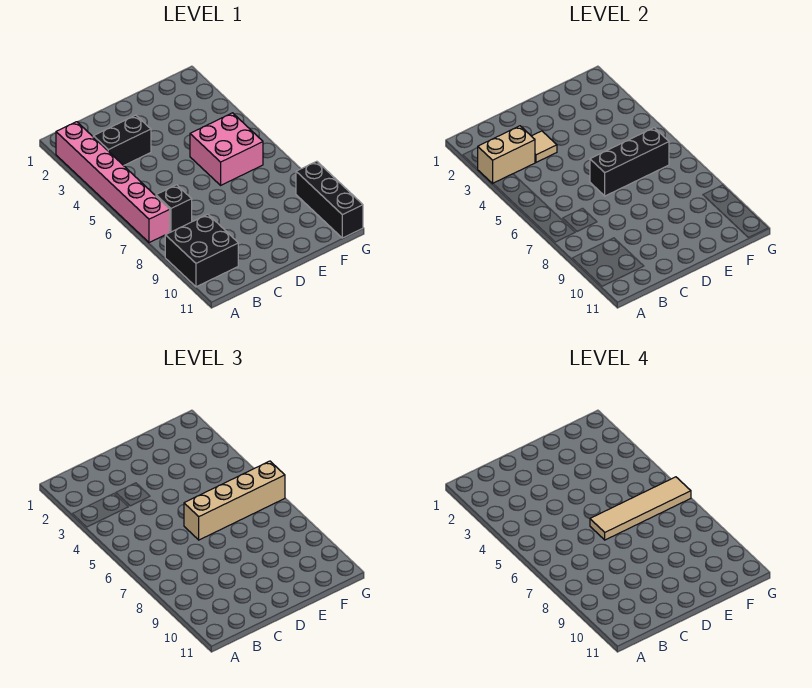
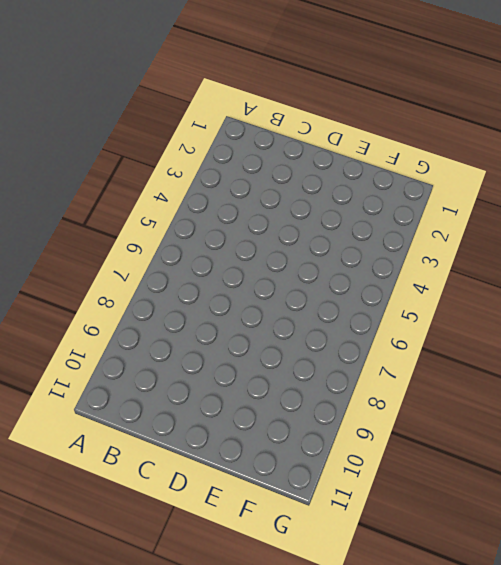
none -> pink brick A2:A7 level 1
none -> black brick A9:B10 level 1

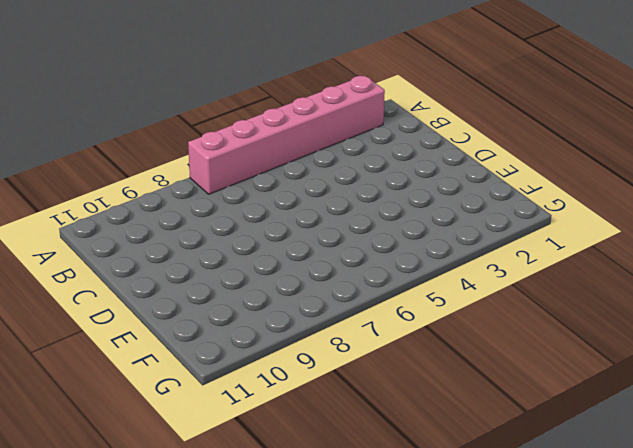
none -> black brick A9:B10 level 1
none -> black brick B3:C3 level 1

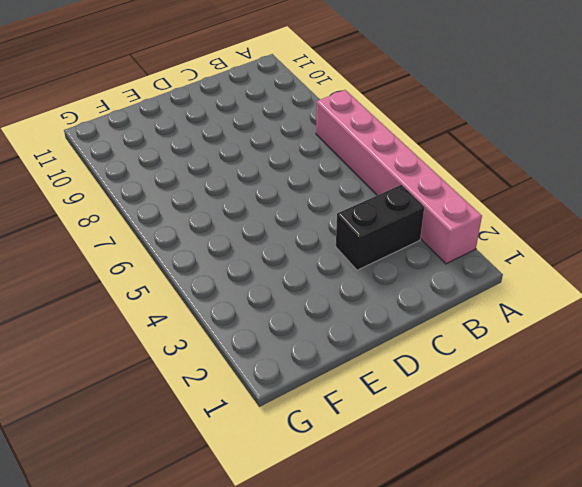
none -> black brick A9:B10 level 1
none -> black brick B7 level 1

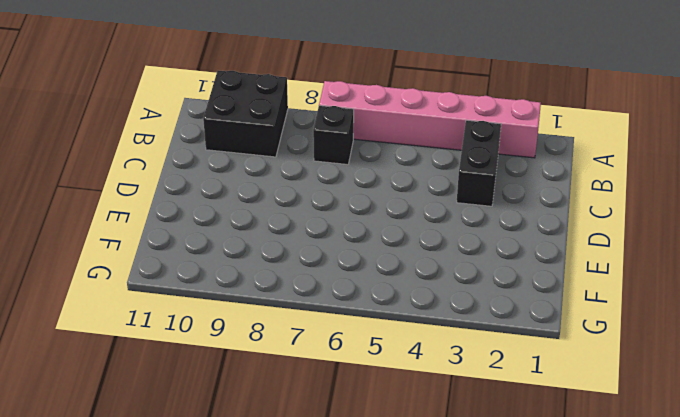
none -> pink brick E5:F6 level 1
none -> black brick G9:G11 level 1

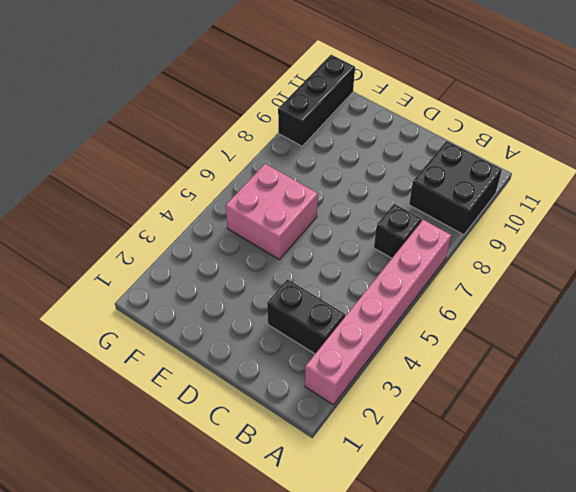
none -> tan brick A3:B3 level 2
none -> tan tile C3 level 2

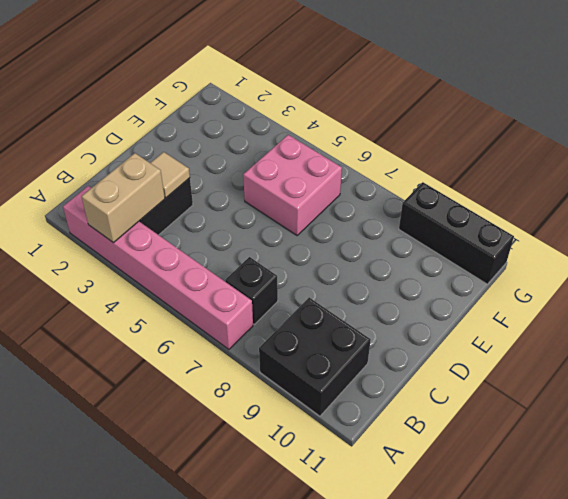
none -> black brick D6:F6 level 2
none -> tan brick D6:G6 level 3

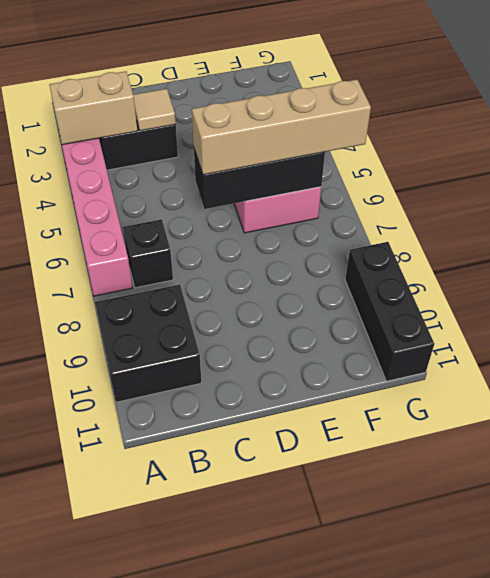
none -> tan tile D6:G6 level 4

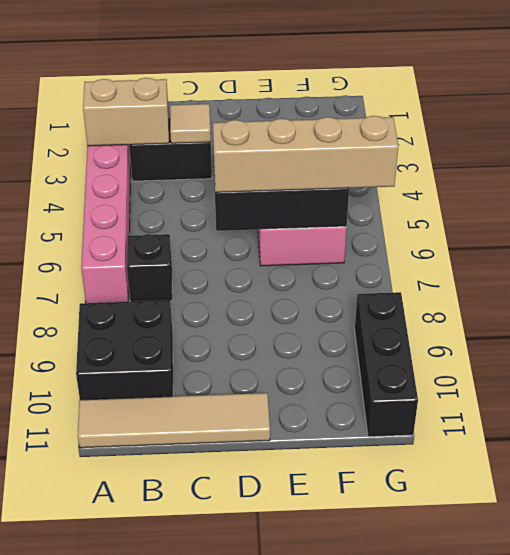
tan tile A11:D11 level 1 -> tan tile D6:G6 level 4

